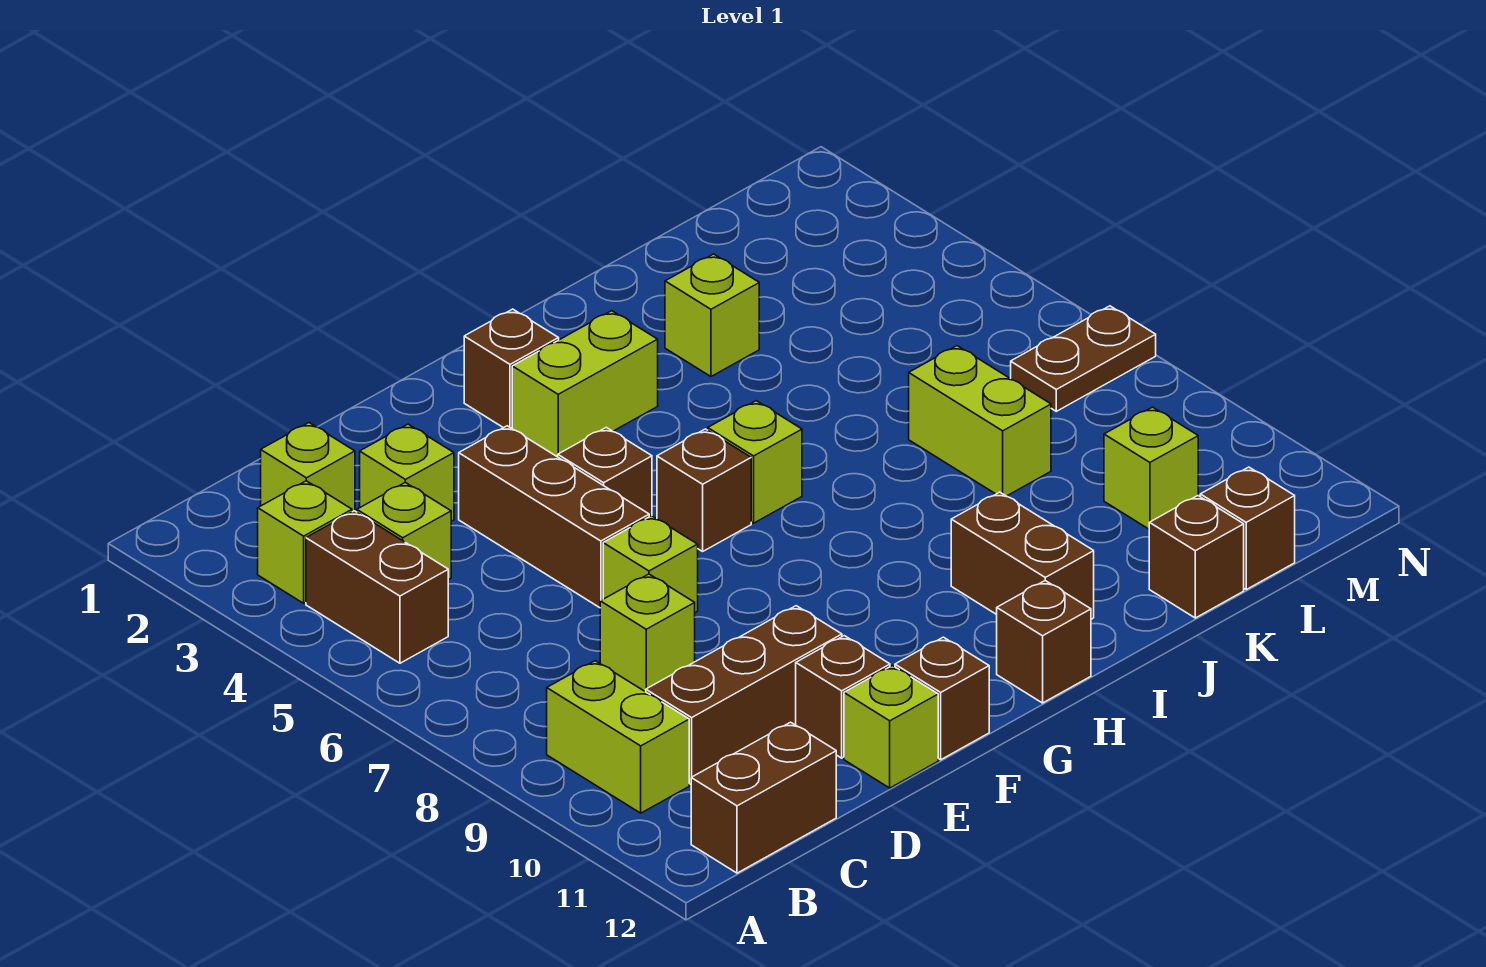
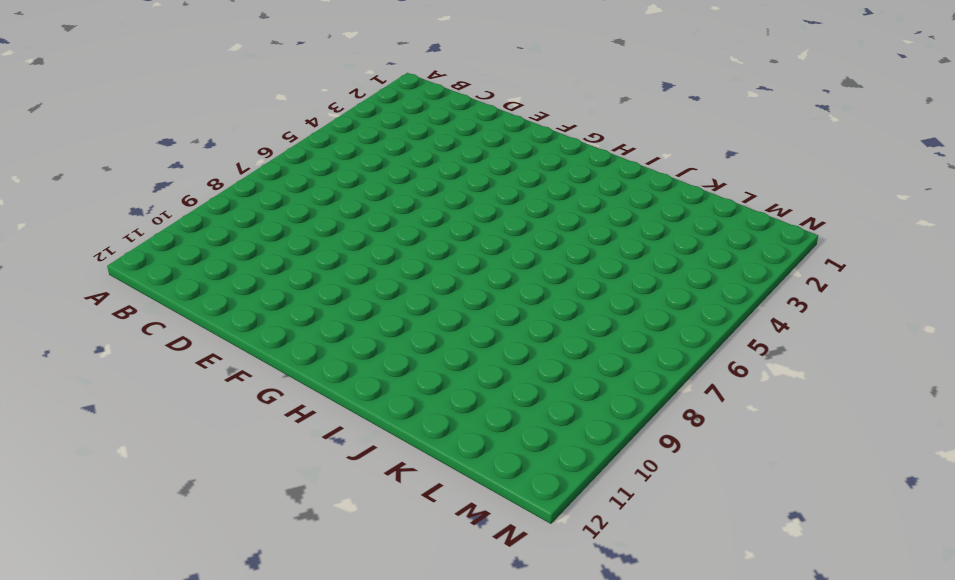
none -> lime brick B3 level 1
none -> brown brick B4:B5 level 1
none -> lime brick B9:B10 level 1

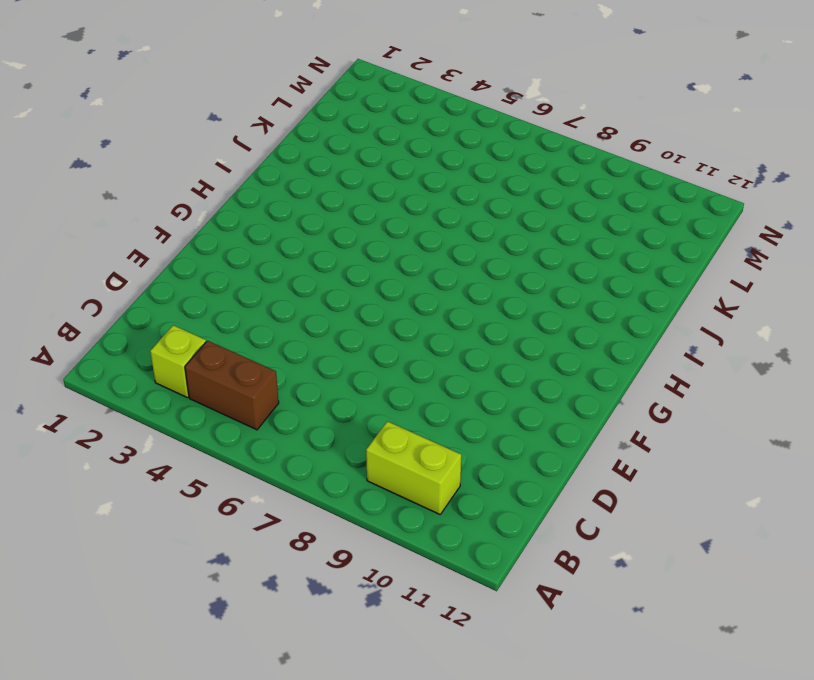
none -> brown brick B12:C12 level 1
none -> lime brick C2 level 1
none -> lime brick C4 level 1

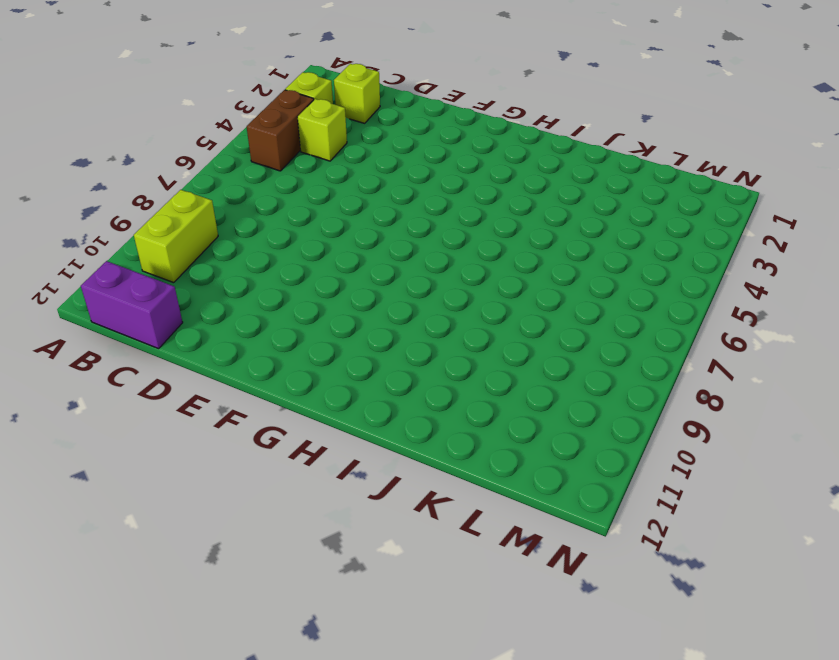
purple brick B12:C12 level 1 -> brown brick B12:C12 level 1
none -> brown brick C10:E10 level 1
none -> lime brick D3 level 1
none -> lime brick D8 level 1

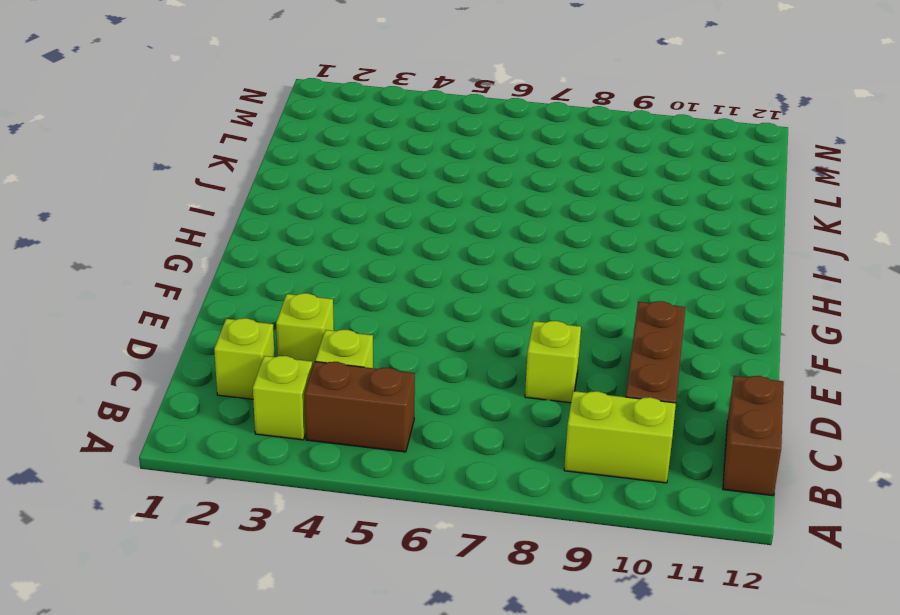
none -> brown brick E4:E6 level 1
none -> lime brick E7 level 1
none -> brown brick E11 level 1

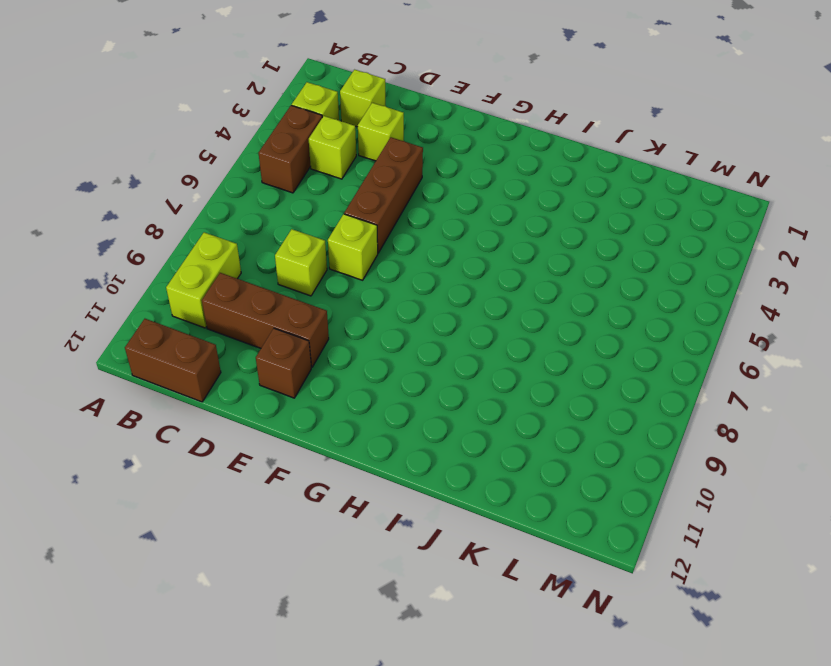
none -> lime brick E12 level 1
none -> brown brick F5 level 1
none -> brown brick F12 level 1

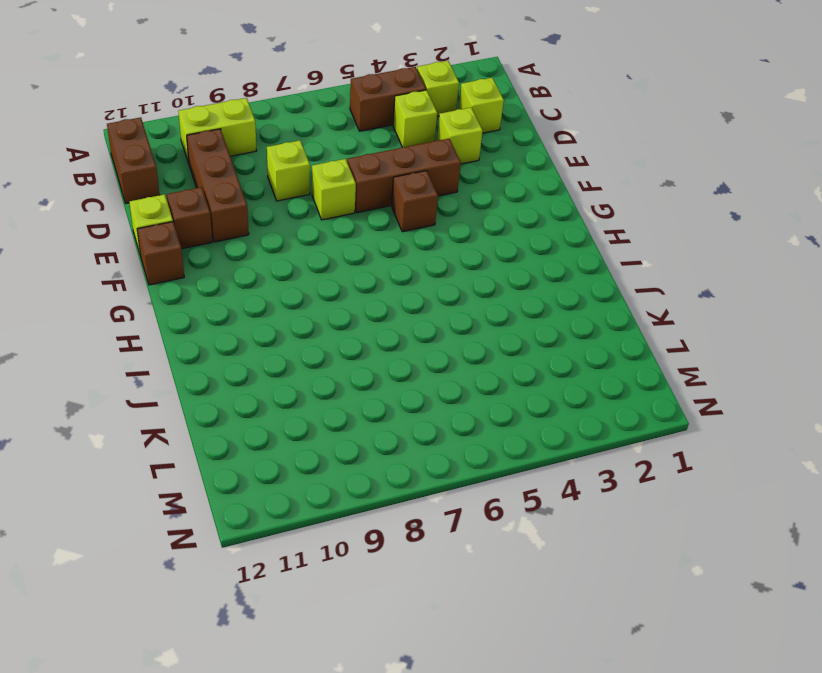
none -> brown brick G2 level 1
none -> lime brick G3:H3 level 1
none -> brown brick G6 level 1

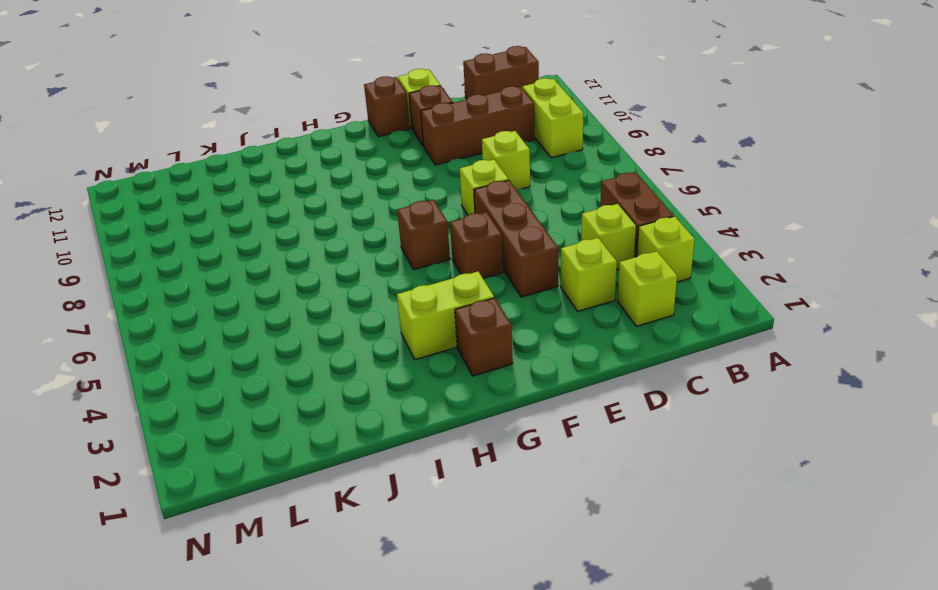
none -> lime brick H6 level 1
none -> brown brick H12 level 1
none -> brown brick I10:I11 level 1

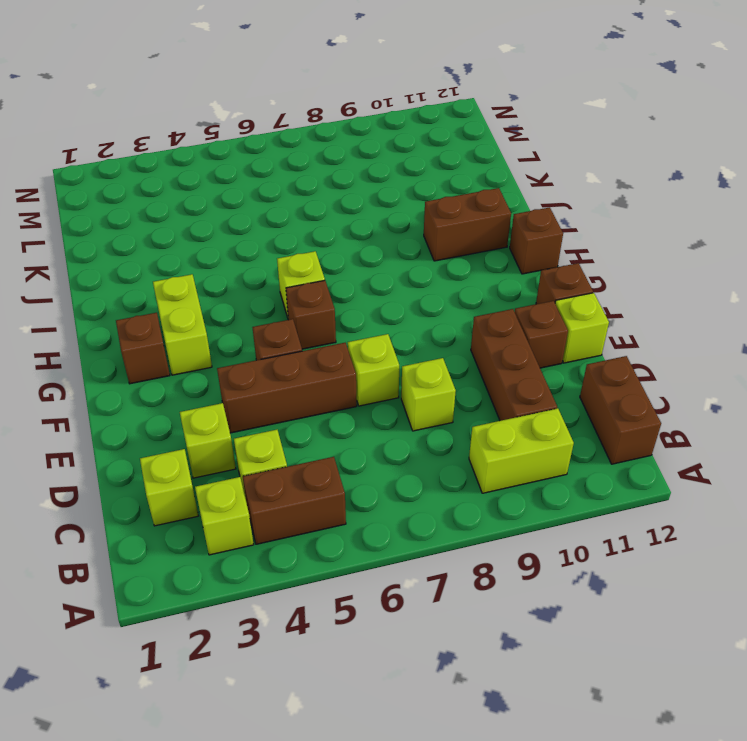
none -> lime brick J3 level 1
none -> lime brick K7:K8 level 1
none -> brown brick K12 level 1

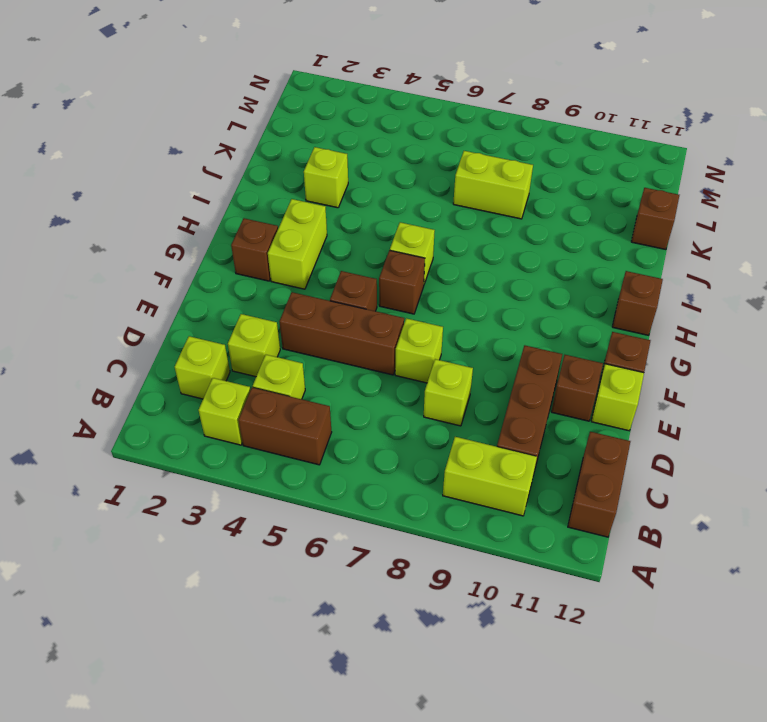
none -> brown brick I10:I11 level 1
none -> lime brick L10 level 1
none -> brown brick L12 level 1

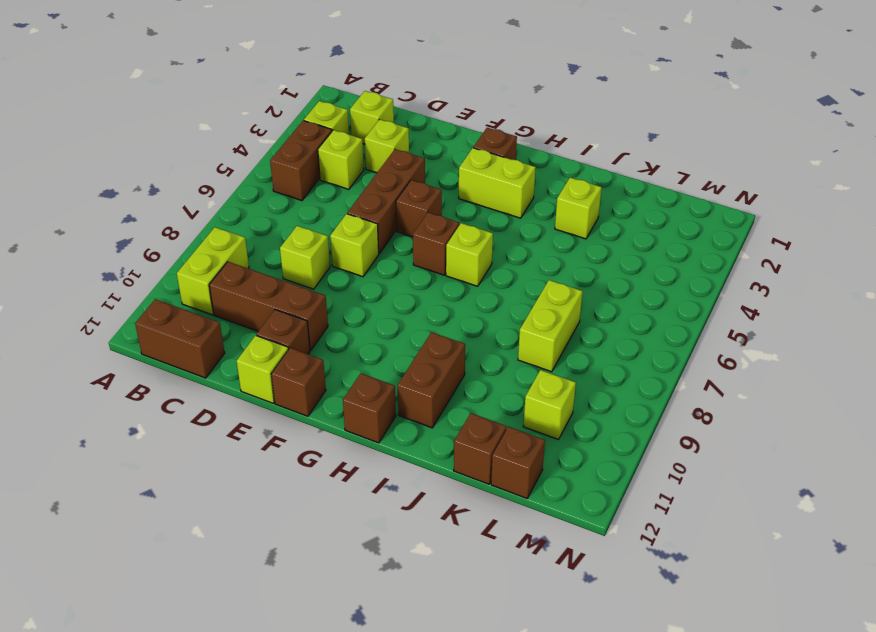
none -> brown plate M7:N7 level 1

